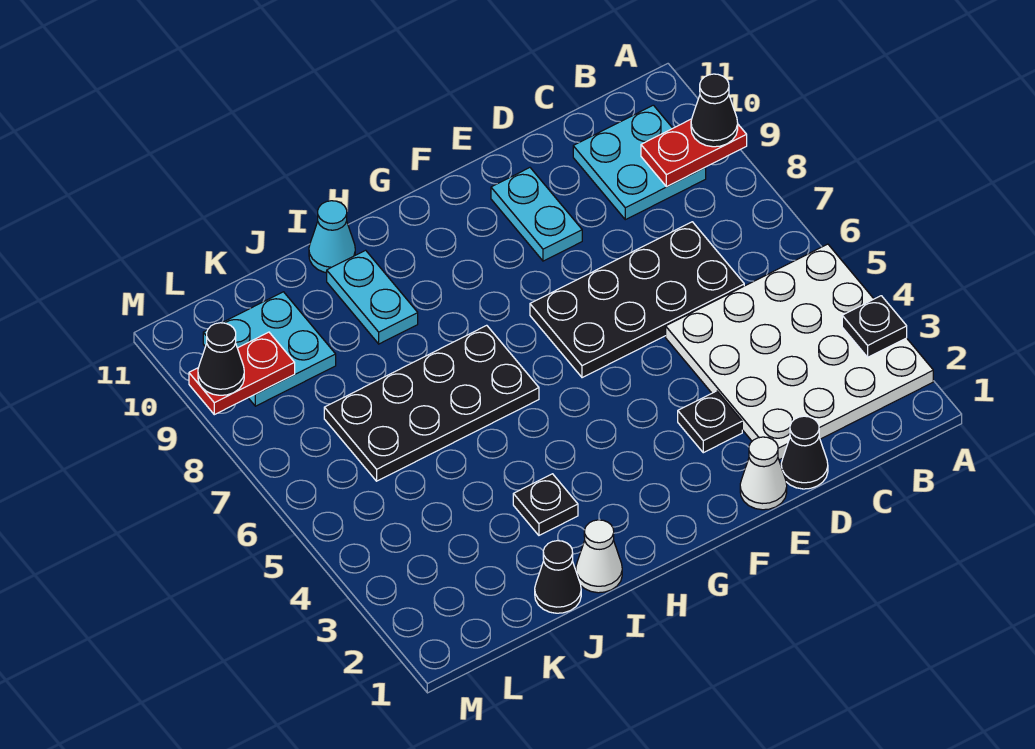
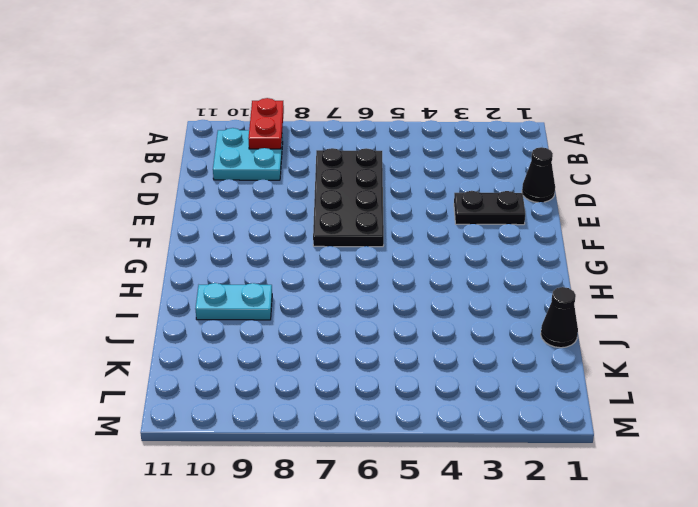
black plate E2:E3 level 1 -> black plate E3 level 1
none -> white plate A2:D5 level 1
none -> white cone E1 level 1
none -> cyan plate E9:E10 level 1

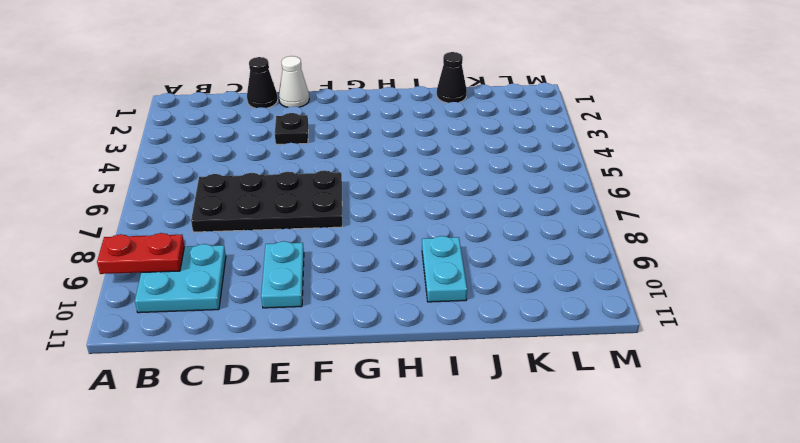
none -> white plate A2:D5 level 1
none -> black plate H6:K7 level 1
none -> white cone I1 level 1

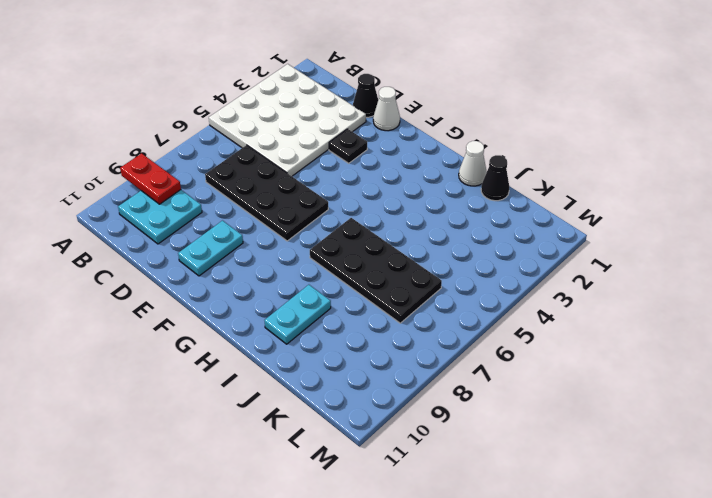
none -> black plate I3 level 1
none -> cyan cone I11 level 1
none -> cyan plate K9:L10 level 1

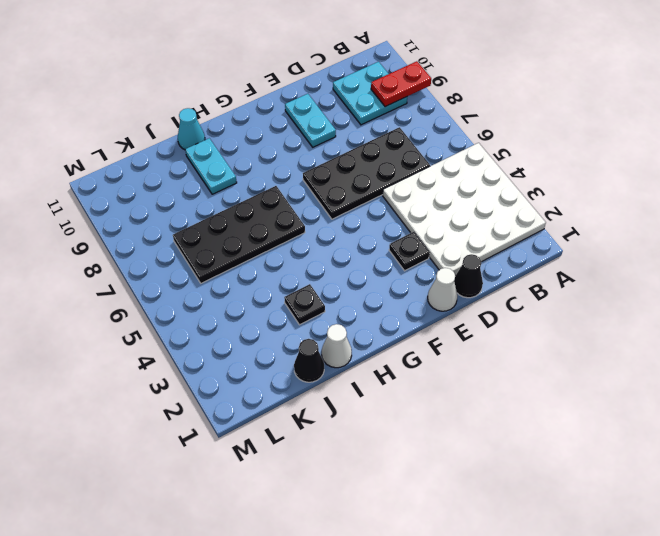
none -> cyan plate K9:L10 level 1
none -> black plate A3 level 2
none -> red plate L9:M9 level 2

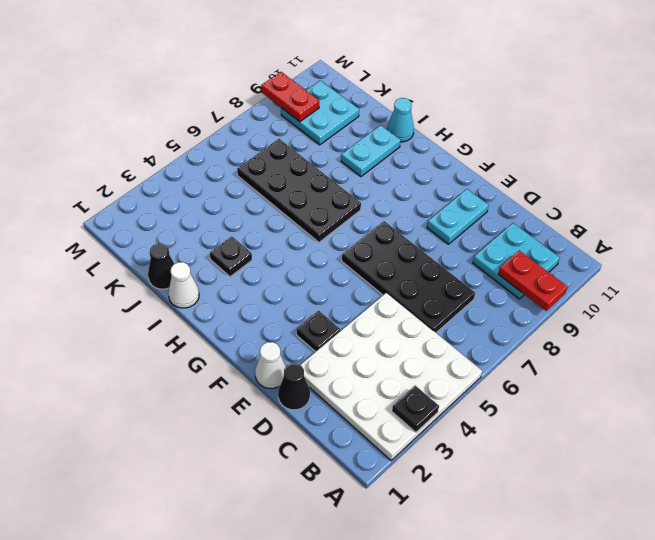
none -> black cone A9 level 3
none -> black cone M9 level 3

